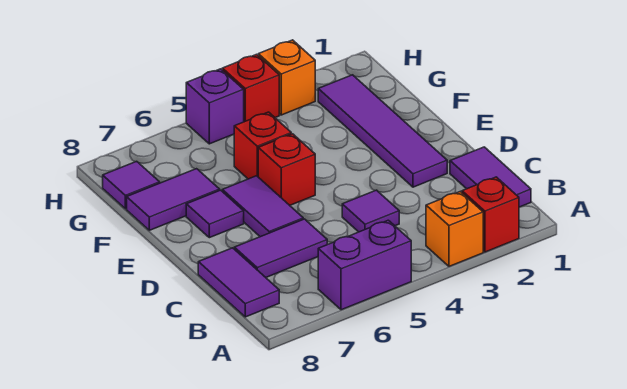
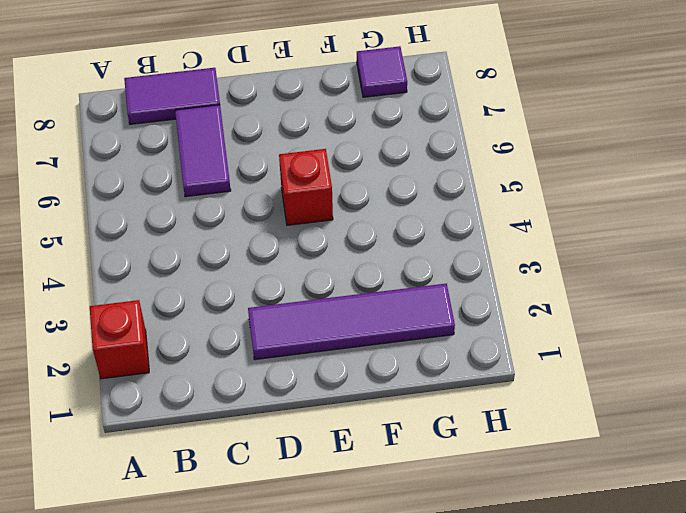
none -> orange brick A3 level 1
none -> purple brick A5:A6 level 1
none -> purple tile B1:C1 level 1

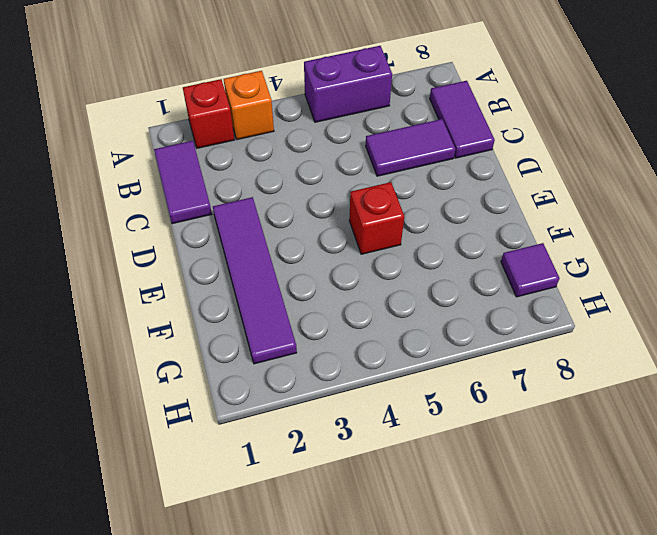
none -> purple tile C4 level 1
none -> purple tile D6:E6 level 1
none -> purple tile E7 level 1

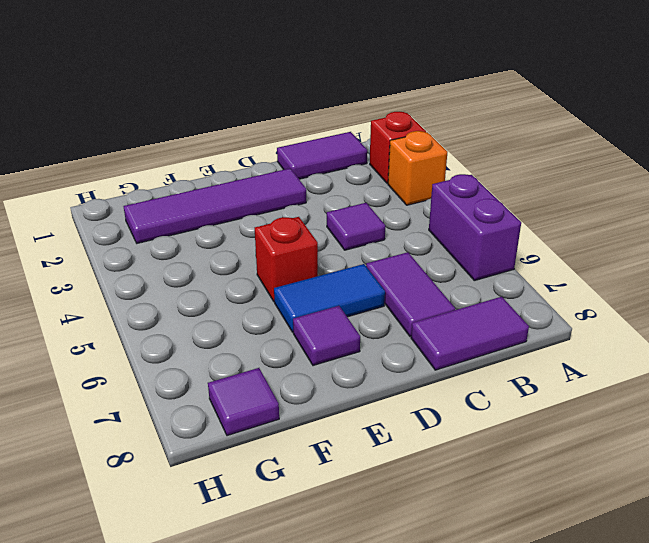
blue tile D6:E6 level 1 -> purple tile D6:E6 level 1
none -> red brick F5 level 1
none -> purple tile F7:F8 level 1
none -> orange brick H3 level 1

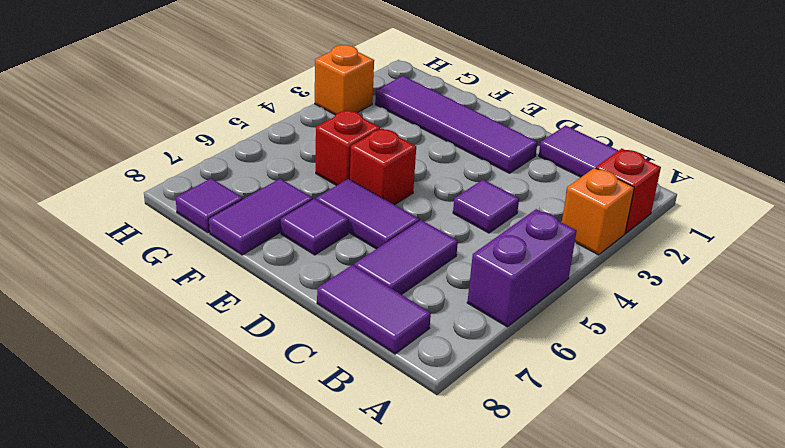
none -> red brick H4 level 1
none -> purple brick H5 level 1

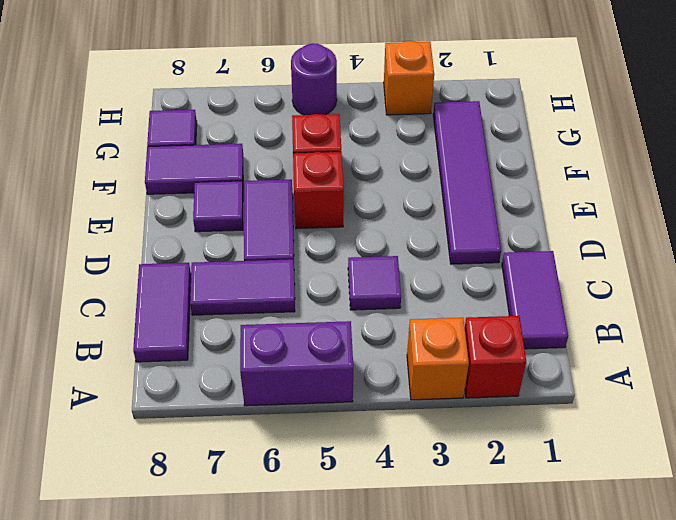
purple round brick H5 level 1 -> purple brick H5 level 1
none -> red brick H4 level 1

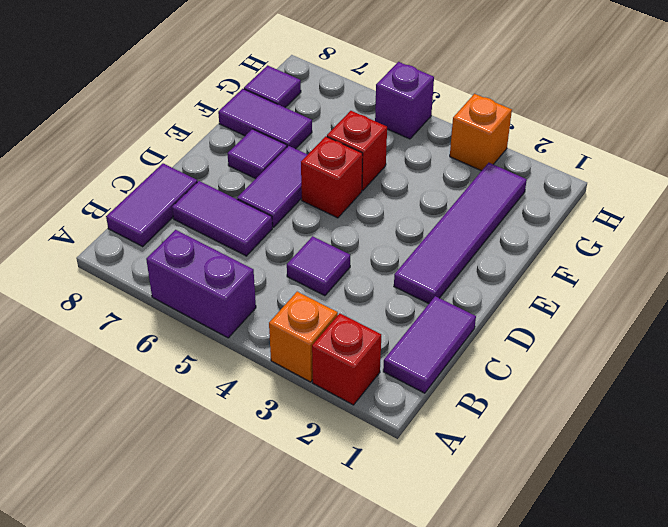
none -> red brick H4 level 1

